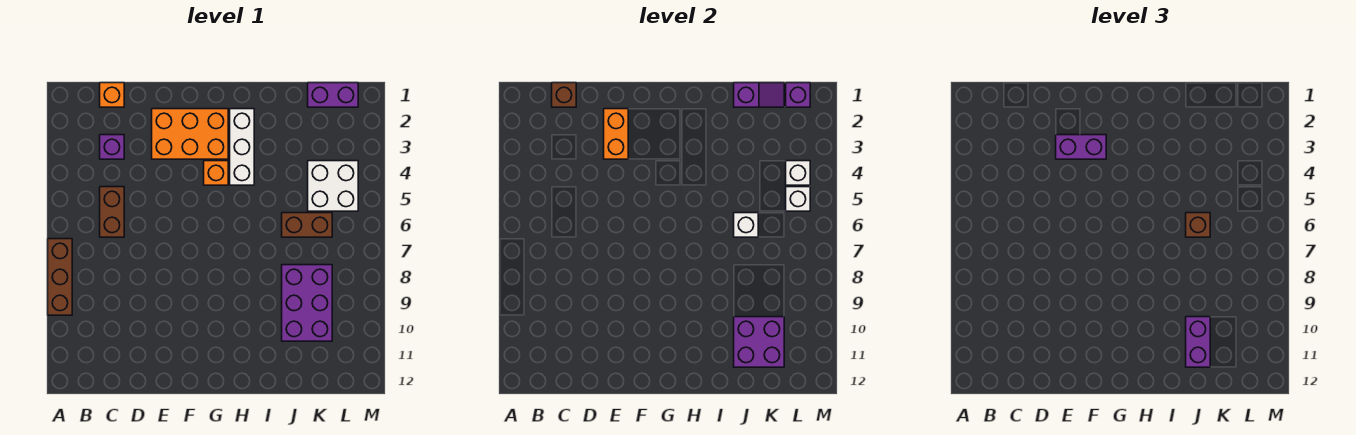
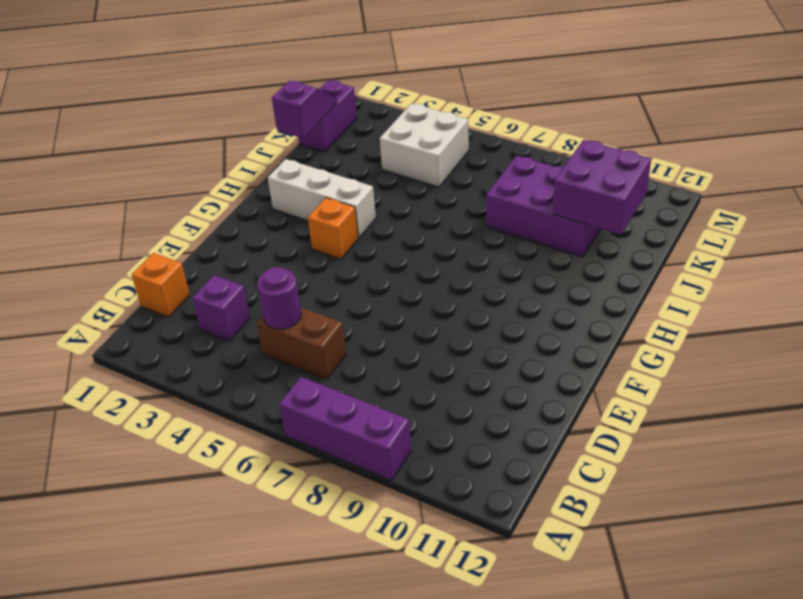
purple brick A7:A9 level 1 -> brown brick A7:A9 level 1
purple round brick C5 level 2 -> none
none -> orange brick E2:G3 level 1
none -> brown brick J6:K6 level 1
none -> brown brick C1 level 2

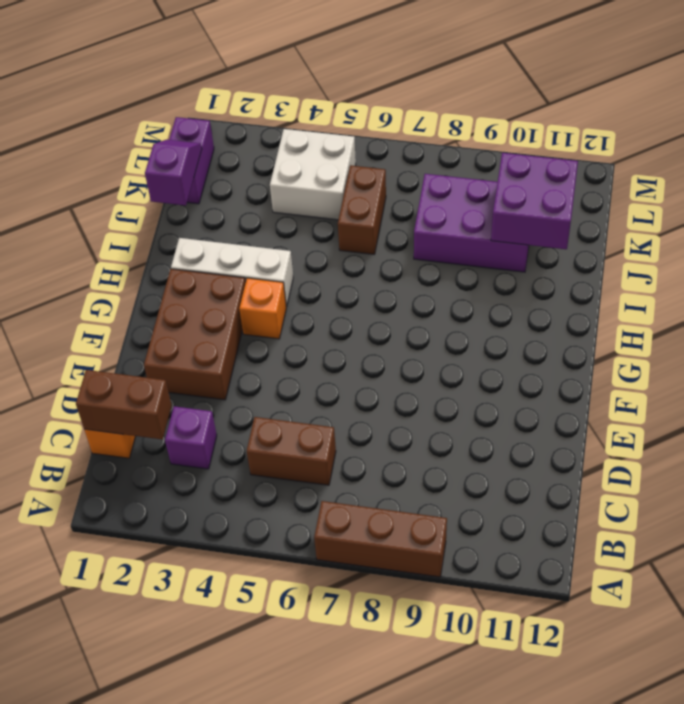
brown brick C1:C2 level 2 -> brown brick C1 level 2
brown brick E2:G3 level 1 -> orange brick E2:G3 level 1
none -> orange brick E2:E3 level 2
none -> white brick J6 level 2
none -> purple brick L1 level 2

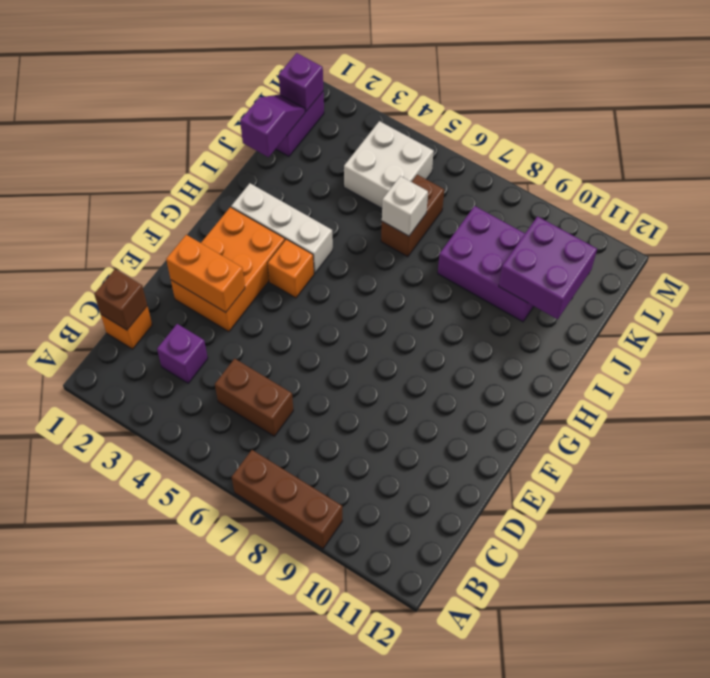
none -> white brick L4 level 2
none -> white brick L5 level 2
none -> purple brick E3:F3 level 3

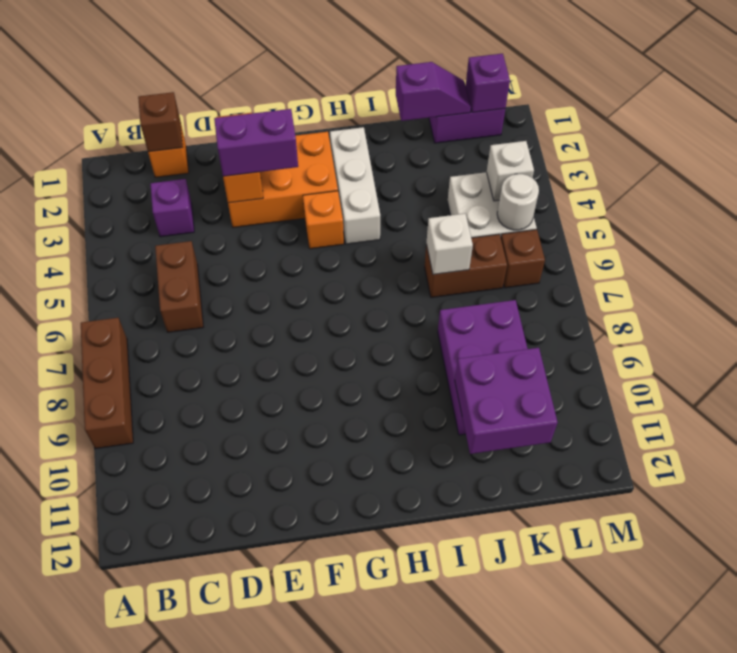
white round brick L5 level 2 -> white brick L5 level 2
brown brick L6 level 1 -> brown brick J6 level 3
none -> purple brick J10:J11 level 3

